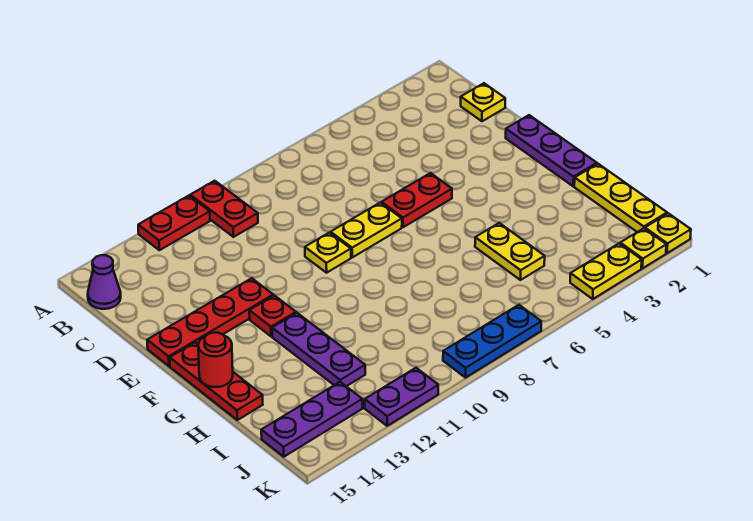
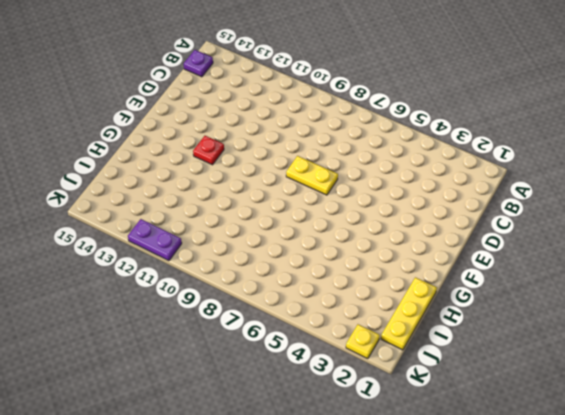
purple plate B15 level 1 -> purple cone B15 level 1
none -> red plate A10:B10 level 1
none -> red plate A11:A12 level 1
none -> yellow plate C1 level 1

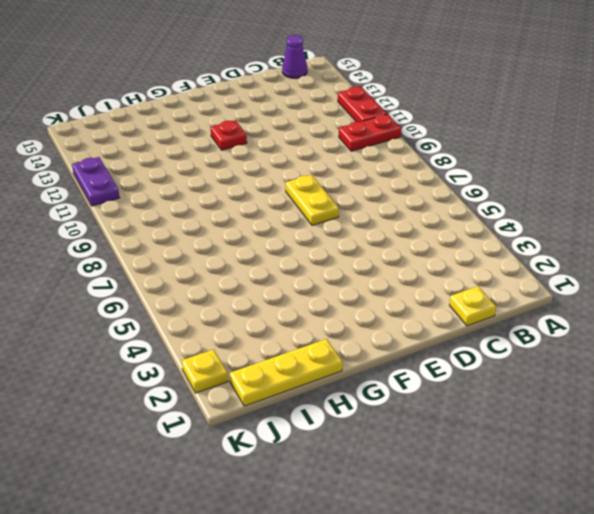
none -> purple plate E1:G1 level 1
none -> red plate E5:E6 level 1
none -> yellow plate E9 level 1

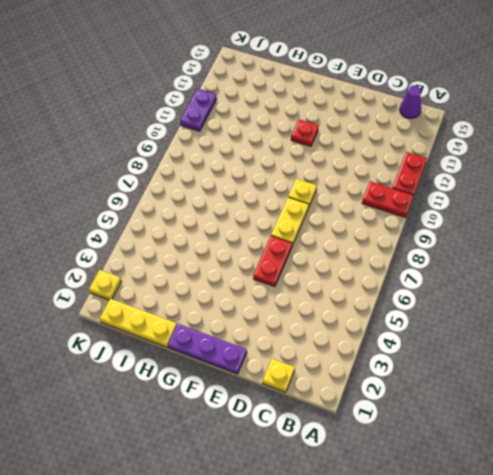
none -> red plate E12:E15 level 1
none -> red plate F15:H15 level 1
none -> purple plate G12:I12 level 1

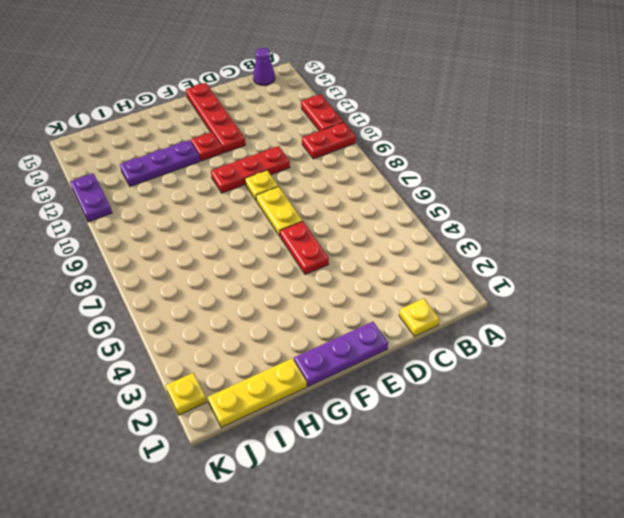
red plate D10:F10 level 1 -> red plate F15:H15 level 1
none -> yellow plate H5:I5 level 1
none -> purple plate J13:J15 level 1
none -> yellow plate K1 level 1

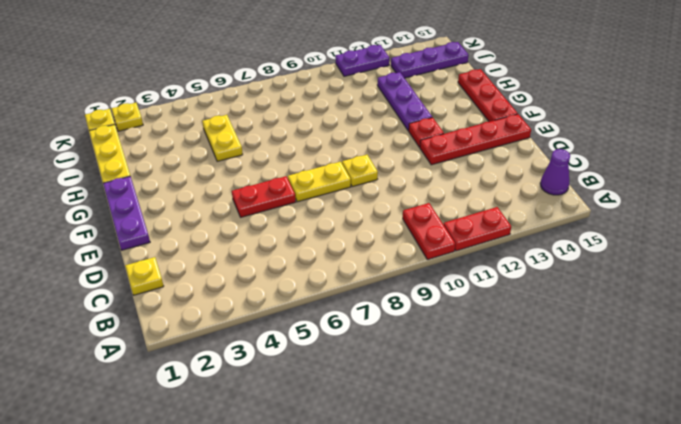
none -> yellow plate K3:K4 level 1
none -> blue plate K7:K9 level 1
none -> red round brick G15 level 2

